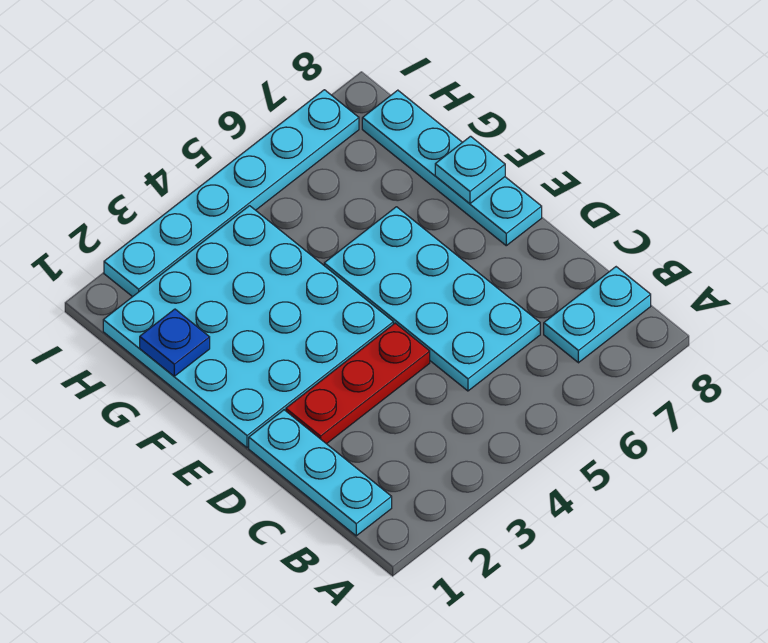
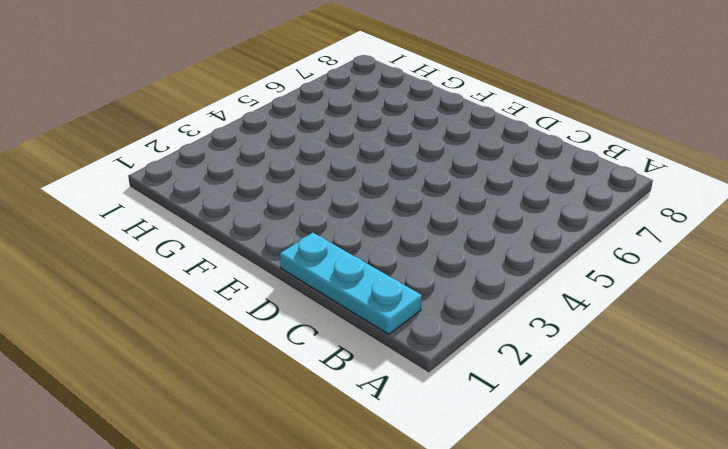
none -> cyan plate B7:B8 level 1
none -> cyan plate C5:F6 level 1

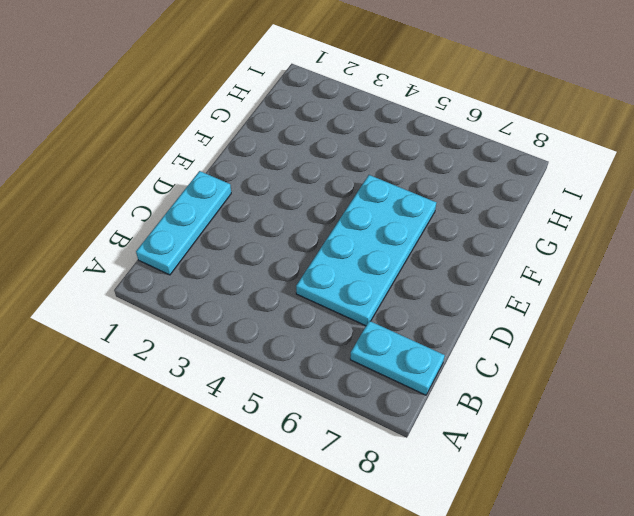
none -> red plate D2:D4 level 1
none -> cyan plate E1:H4 level 1

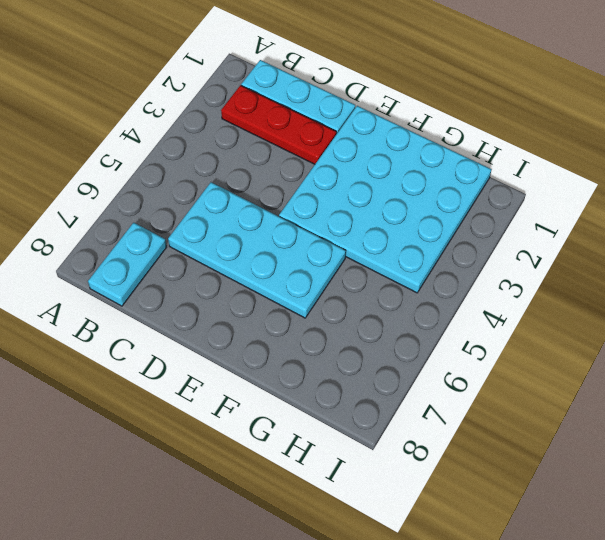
red plate B2:D2 level 1 -> red plate D2:D4 level 1
none -> cyan plate E8:H8 level 1
none -> cyan plate I2:I7 level 1

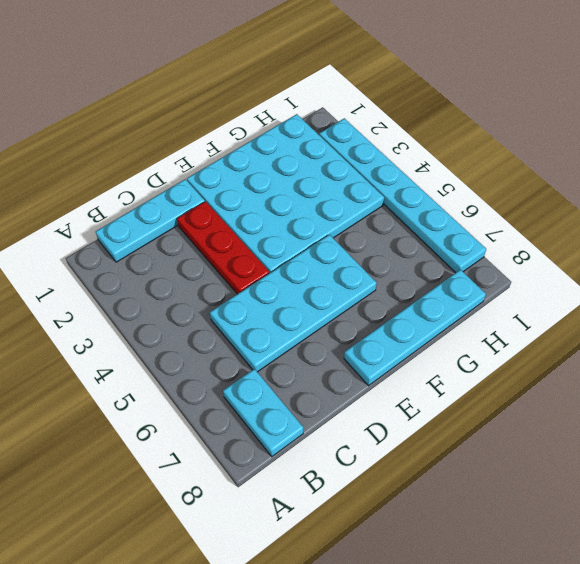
none -> cyan plate F8 level 2
none -> blue plate G1 level 2

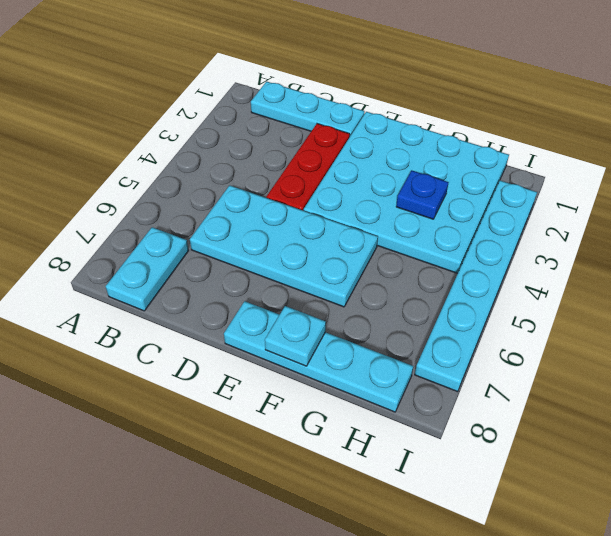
blue plate G3 level 2 -> blue plate G1 level 2

